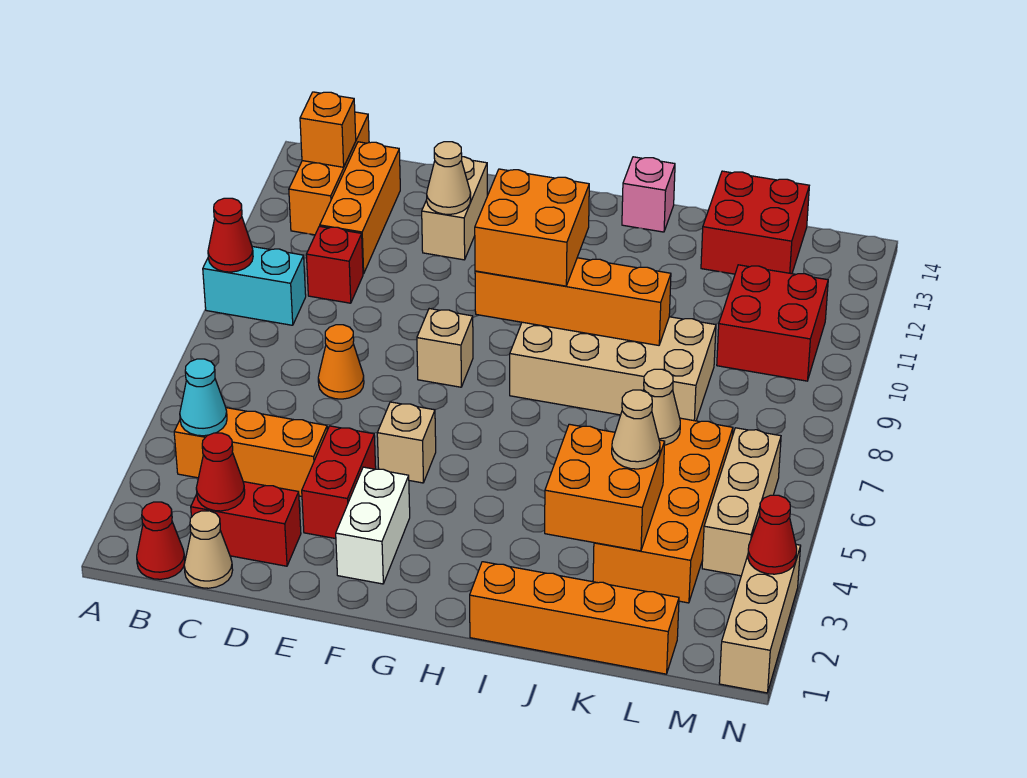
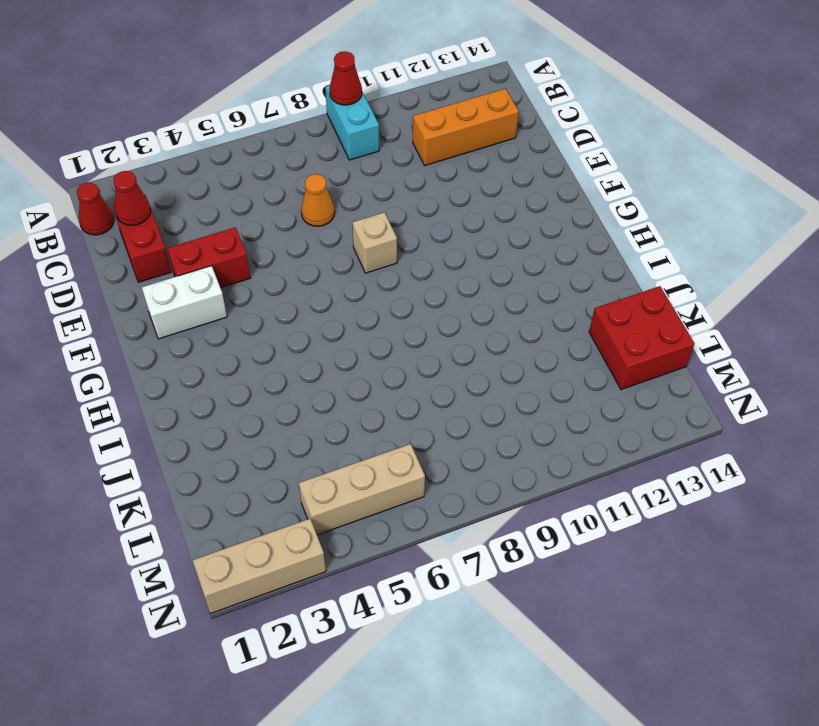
none -> orange brick B4:D4 level 1
none -> orange brick B12:B14 level 1
none -> tan cone C1 level 1
none -> red brick C10 level 1

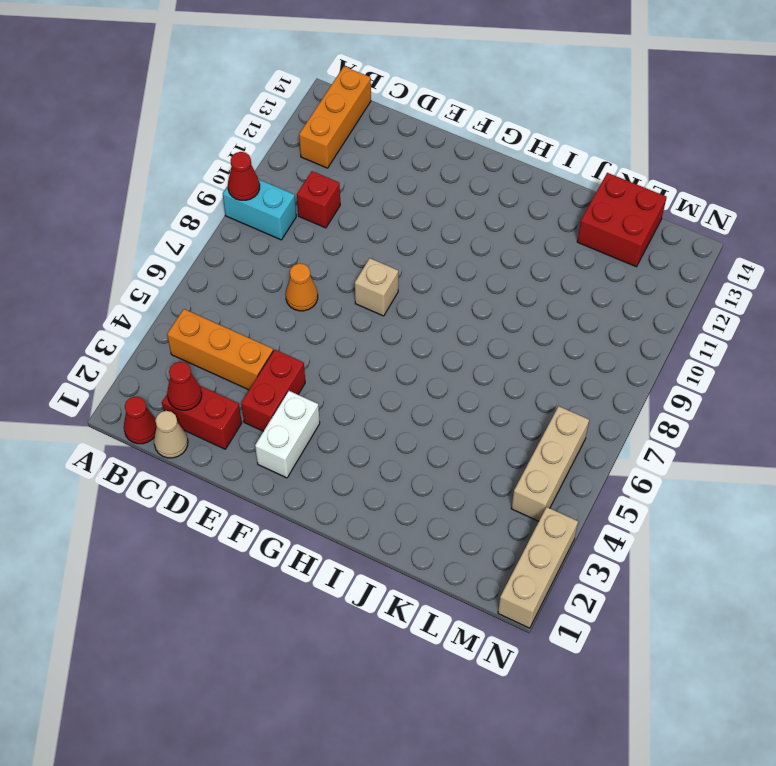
none -> orange brick C11:C13 level 1
none -> tan brick E12:E13 level 1
none -> tan brick F5 level 1
none -> tan brick H8:K9 level 1

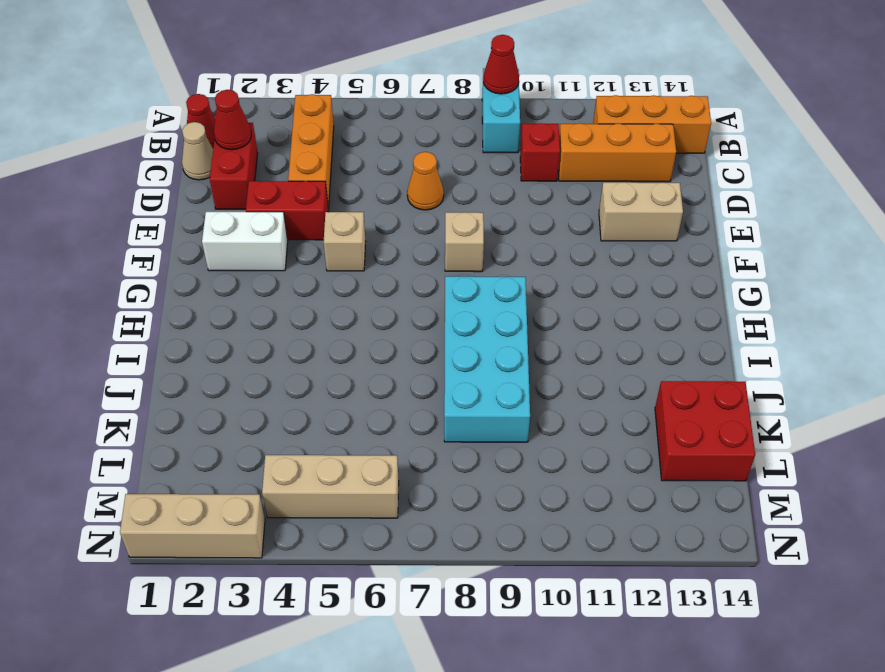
cyan brick H8:K9 level 1 -> tan brick H8:K9 level 1
none -> orange brick I1:L1 level 1
none -> pink brick I14 level 1
none -> orange brick K3:L6 level 1
none -> red brick L10:M11 level 1

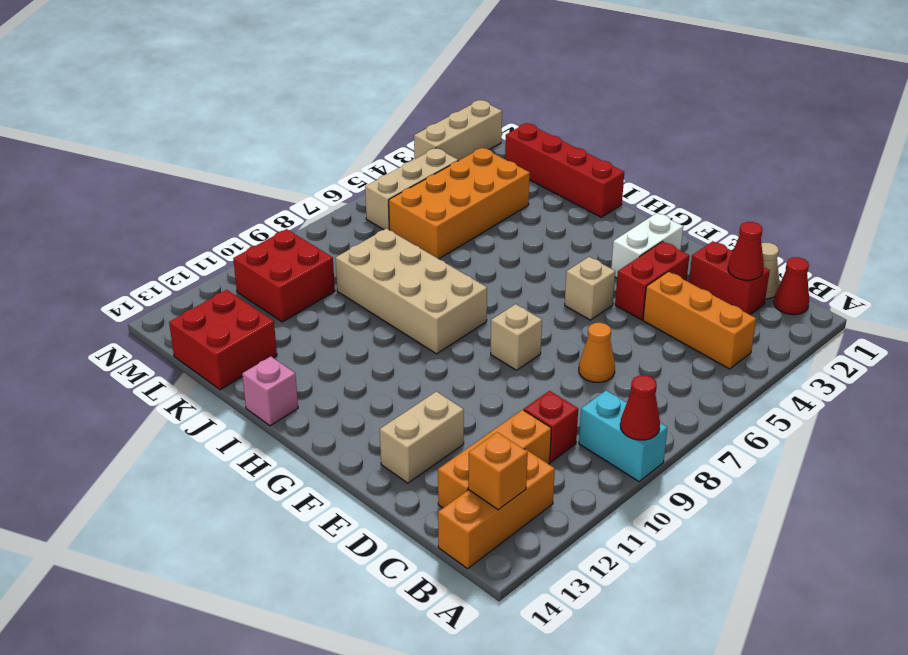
red brick I1:L1 level 1 -> orange brick I1:L1 level 1
none -> cyan cone B4 level 2
none -> tan cone E12 level 2
none -> orange brick G9:J9 level 2
none -> orange brick J3:K4 level 2

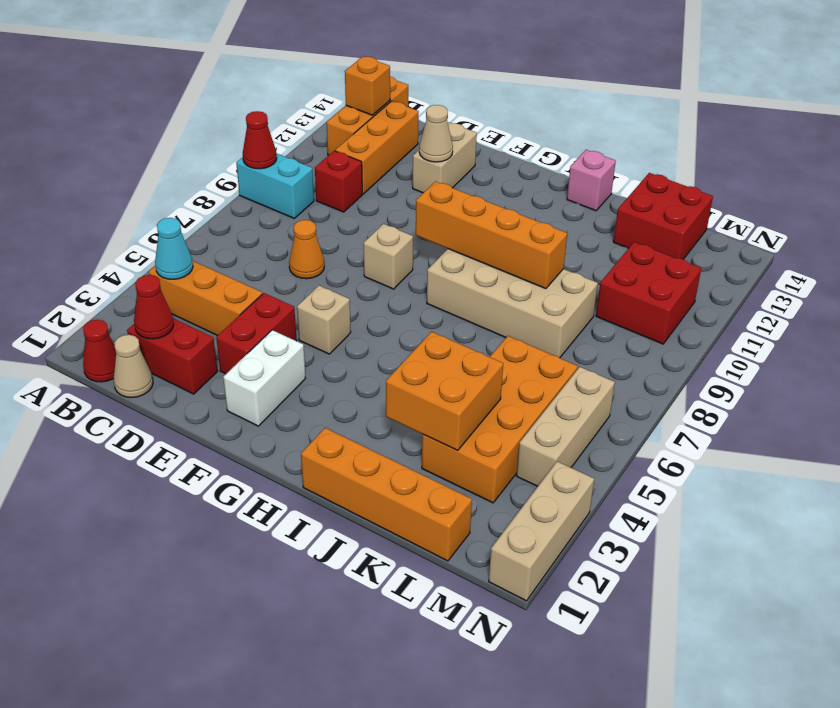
none -> tan cone K6 level 2
none -> red cone N3 level 2
none -> orange brick G9:H10 level 3
none -> tan cone K4 level 3

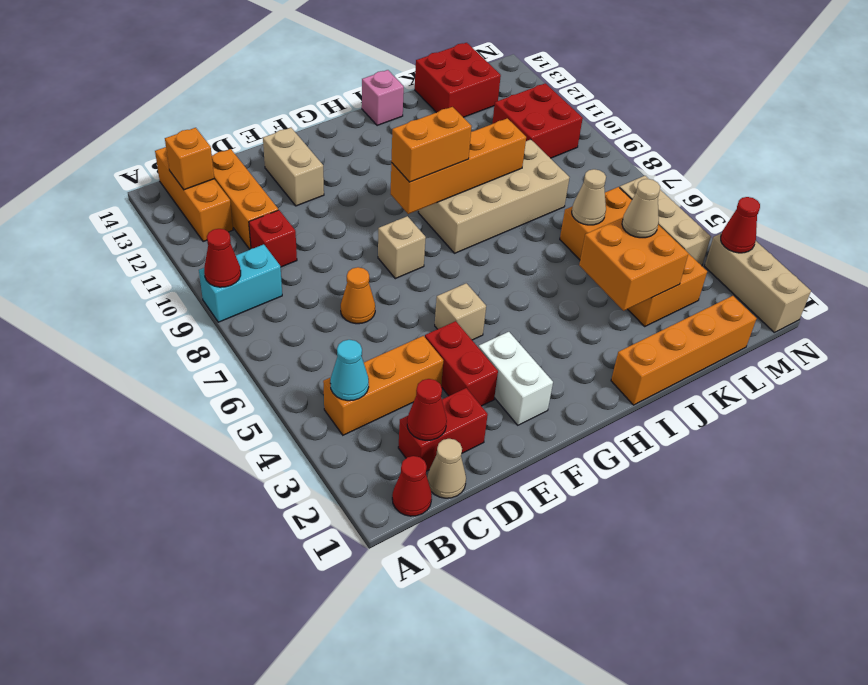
orange brick G9:H9 level 3 -> orange brick G9:H10 level 3
none -> tan cone E12 level 2

